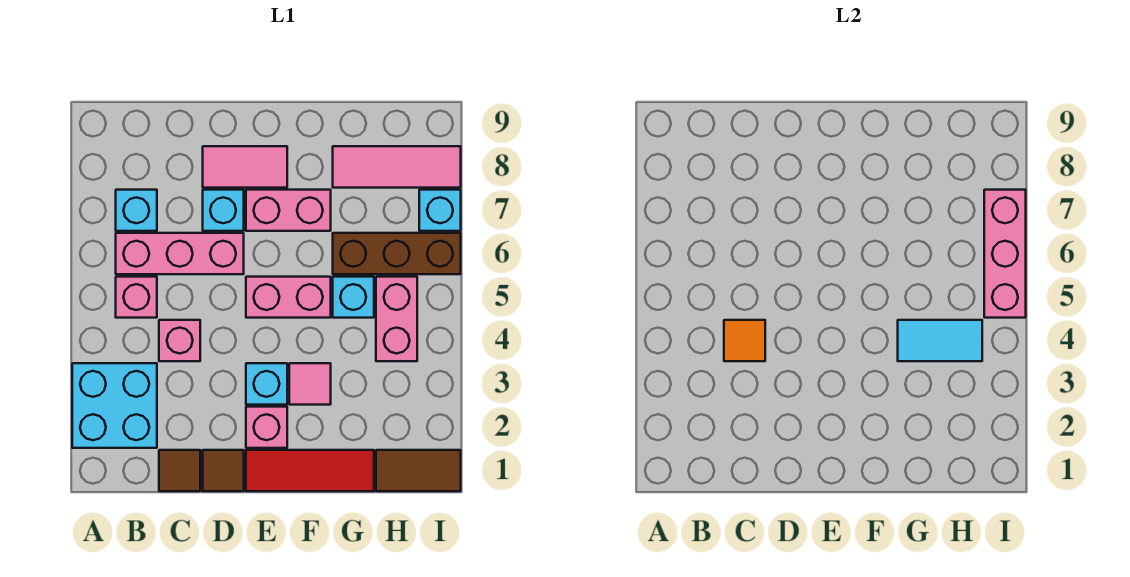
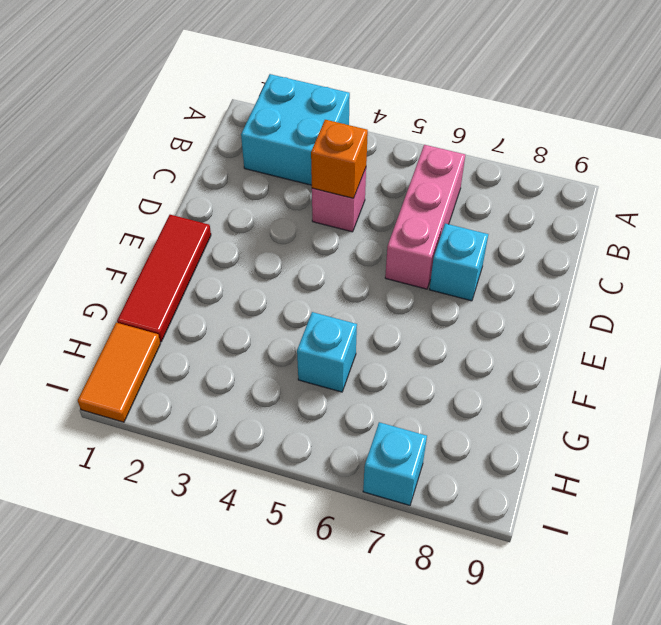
orange brick C4 level 2 -> orange tile C4 level 2
orange tile H1:I1 level 1 -> brown tile H1:I1 level 1
none -> pink brick B5 level 1
none -> cyan brick B7 level 1
none -> brown tile C1 level 1

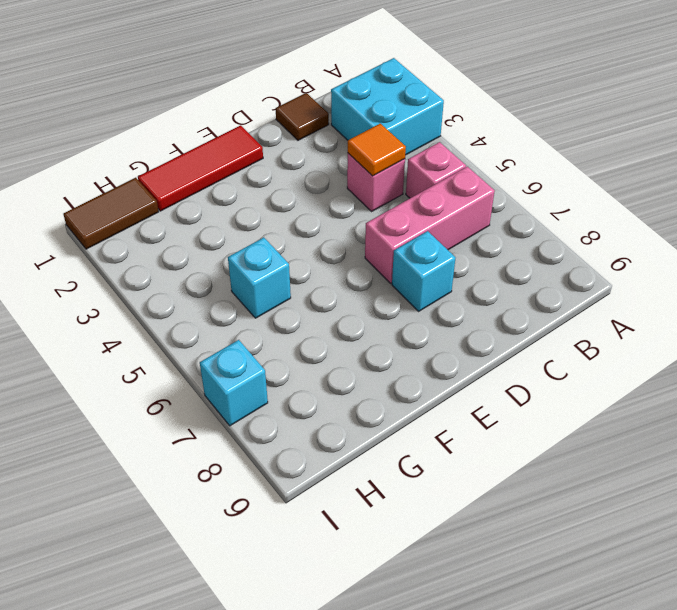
none -> cyan brick B7 level 1
none -> brown tile D1 level 1
none -> pink tile D8:E8 level 1

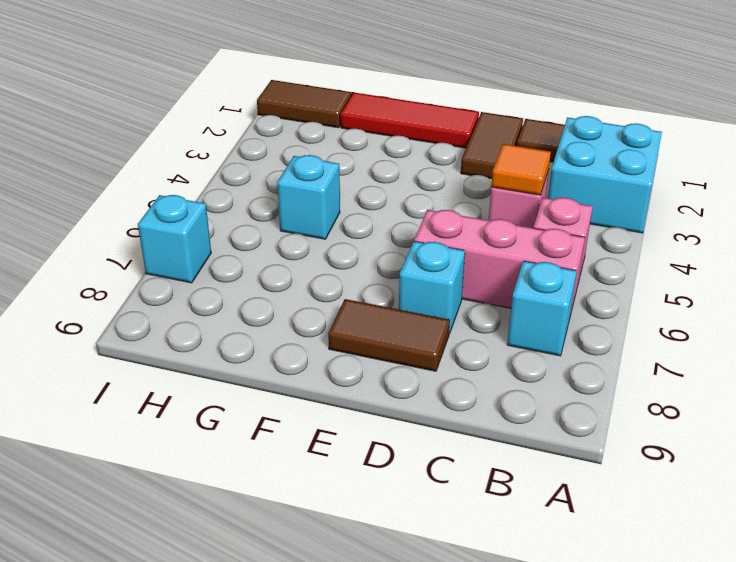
brown tile D1:D2 level 1 -> brown tile D1 level 1
brown tile D8:E8 level 1 -> pink tile D8:E8 level 1
none -> pink brick E2 level 1
none -> cyan brick E3 level 1
none -> pink brick E5:F5 level 1

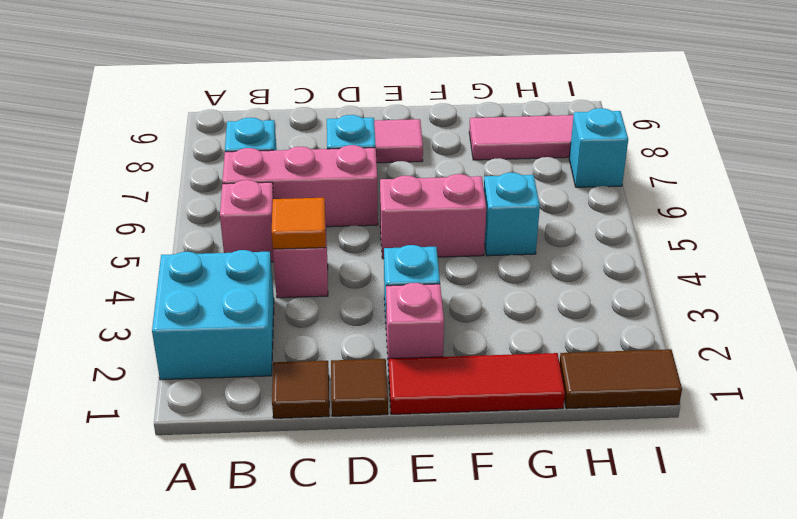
none -> pink brick E7:F7 level 1
none -> pink tile F3 level 1
none -> brown brick G6:I6 level 1

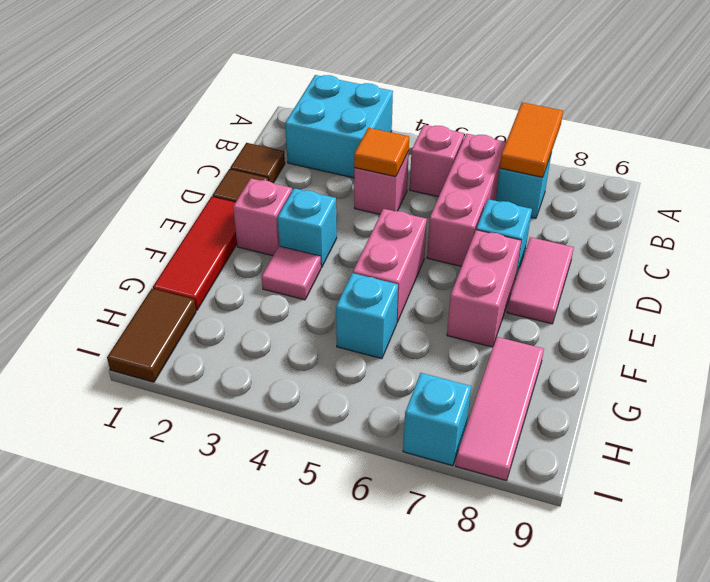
orange tile A7:B7 level 2 -> none
none -> brown brick G6:I6 level 1
none -> pink brick H4:H5 level 1
none -> cyan tile G4:H4 level 2

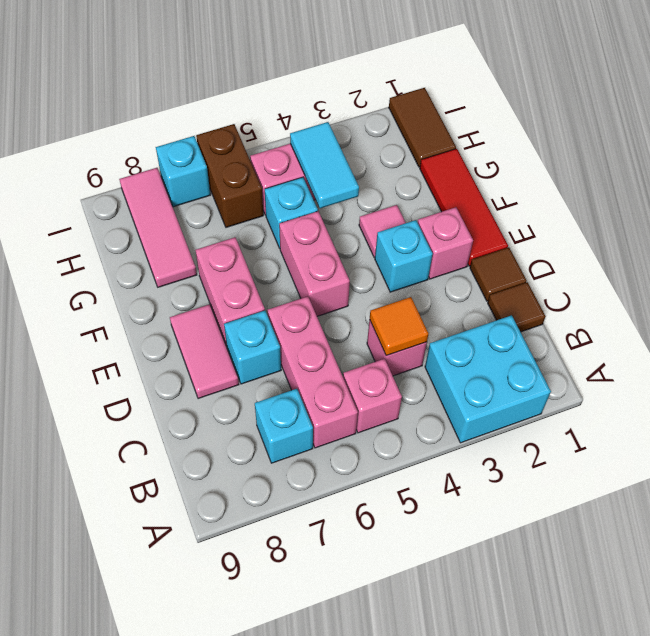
brown brick H6:I6 level 1 -> brown brick G6:I6 level 1
none -> pink brick I5:I7 level 2

